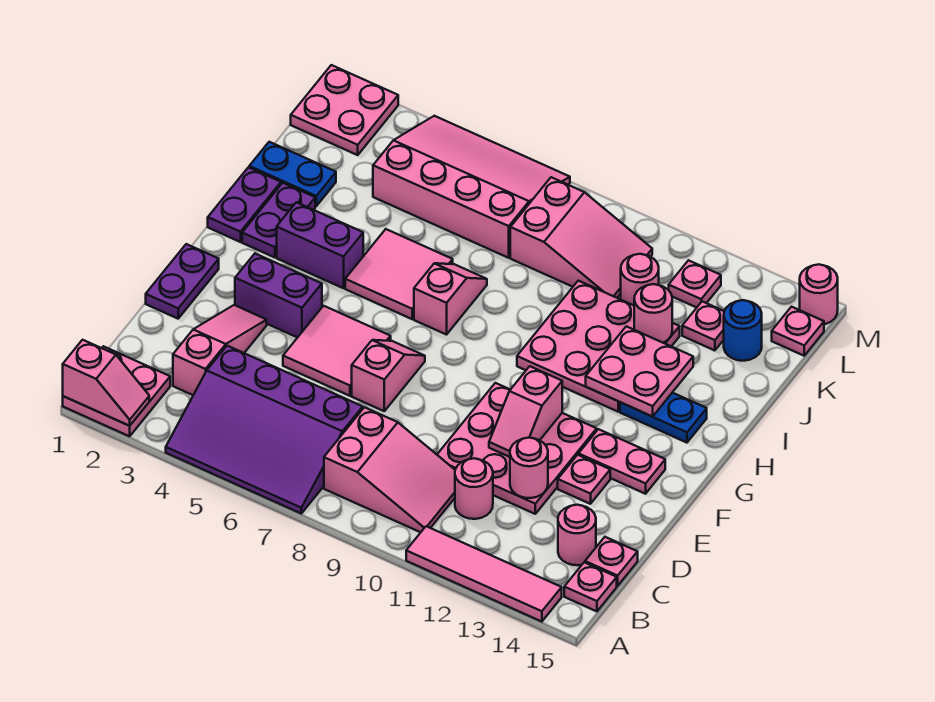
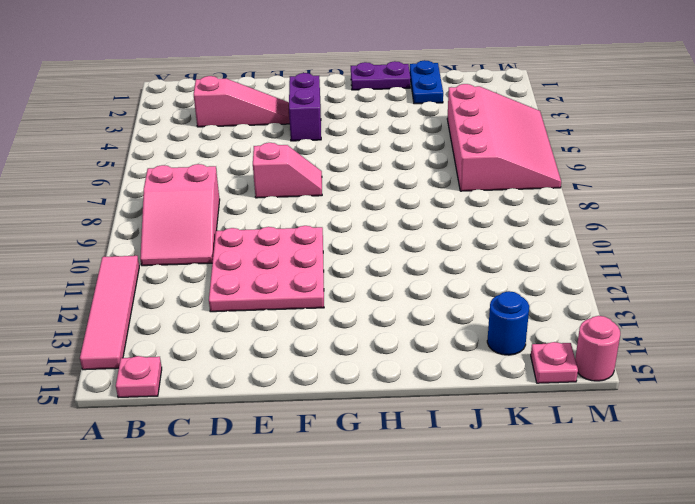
none -> pink plate A1:B2 level 1
none -> purple slope A4:C7 level 1 top C
none -> pink round brick C11 level 1
none -> pink round brick C14 level 1

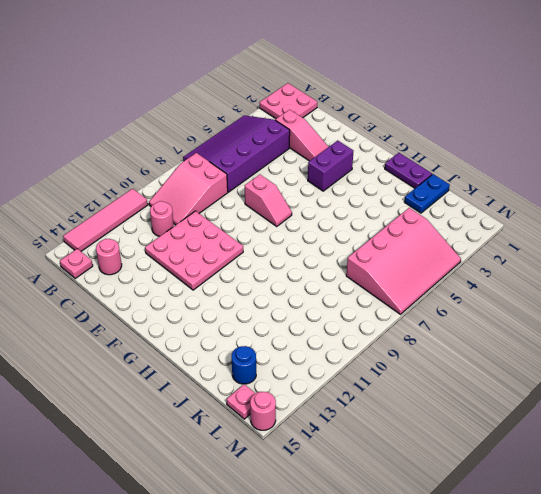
none -> pink plate C15 level 1
none -> purple plate E1:F1 level 1
none -> pink tile E5:F6 level 1
none -> pink plate E13 level 1

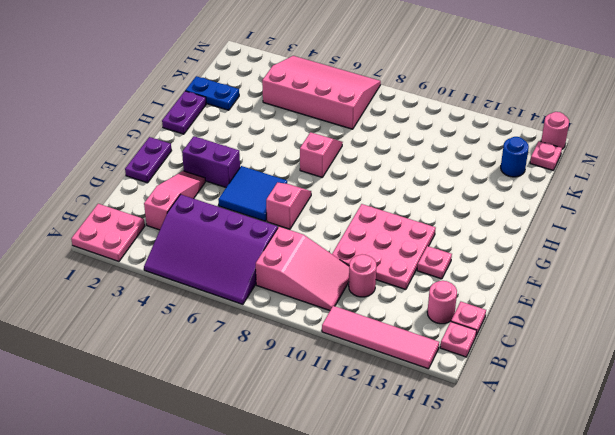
blue tile E5:F6 level 1 -> pink tile E5:F6 level 1
none -> pink plate F13:F14 level 1
none -> purple plate H2:I2 level 1
none -> purple brick H3:H4 level 1
none -> pink tile H5:I6 level 1

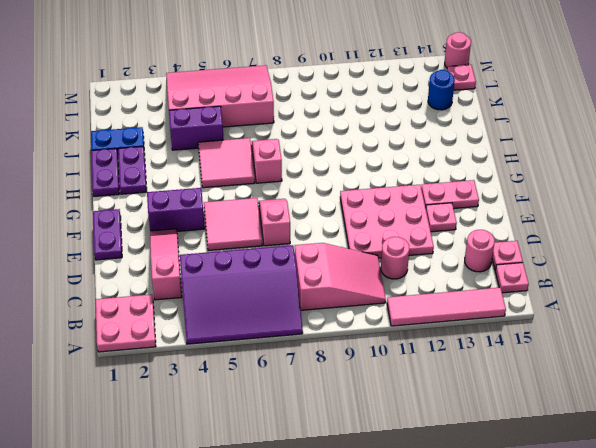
purple brick J4:J5 level 1 -> purple brick H3:H4 level 1
none -> pink plate H10:J12 level 1
none -> blue plate H13:H14 level 1
none -> pink slope K8:L10 level 1 top 8
none -> pink round brick K11 level 1

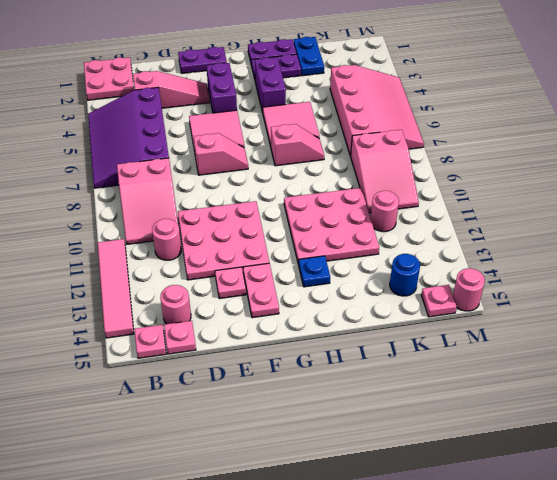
blue plate H13 level 1 -> blue plate H13:H14 level 1
none -> pink plate K13 level 1
none -> pink plate L1:M2 level 1
none -> pink plate L12 level 1
none -> pink slope A1:A2 level 2 top 1

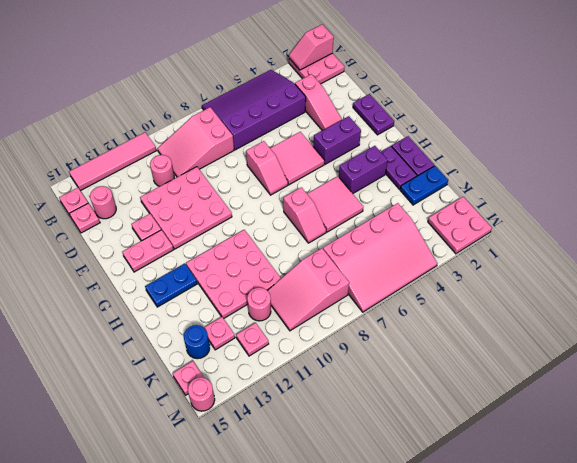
none -> pink round brick D12 level 2
none -> pink slope E11:F11 level 2 top F
none -> pink plate H12:I13 level 2
none -> pink round brick J12 level 2

